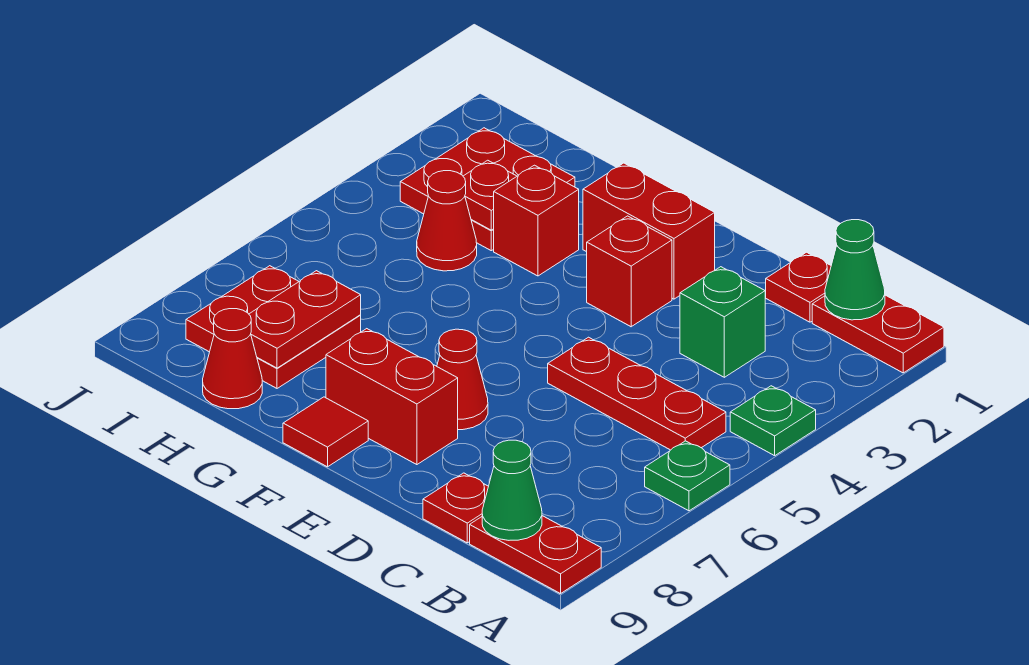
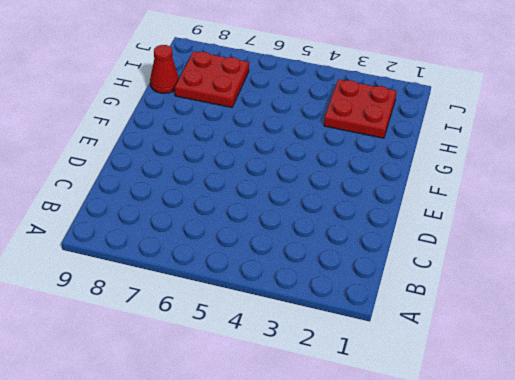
none -> red plate A1:B1 level 1
none -> green plate A4 level 1
none -> green plate A6 level 1

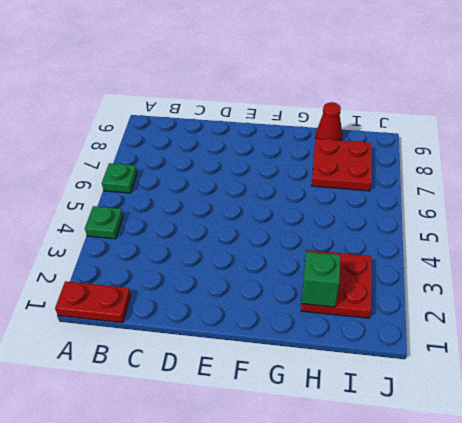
green brick H2 level 2 -> green brick C3 level 1
none -> red plate A9:B9 level 1
none -> red plate B5:D5 level 1
none -> red plate C1 level 1

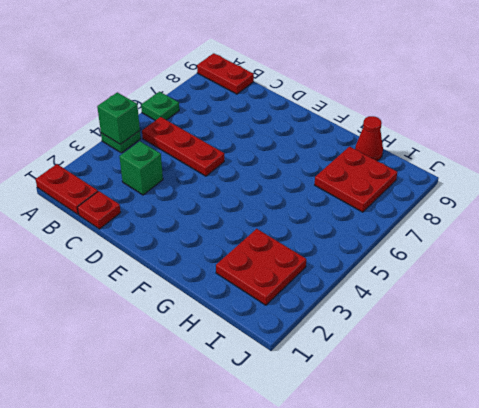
green brick A4 level 2 -> none
none -> red plate C9 level 1
none -> red brick E2:F2 level 1
none -> red brick E3 level 1

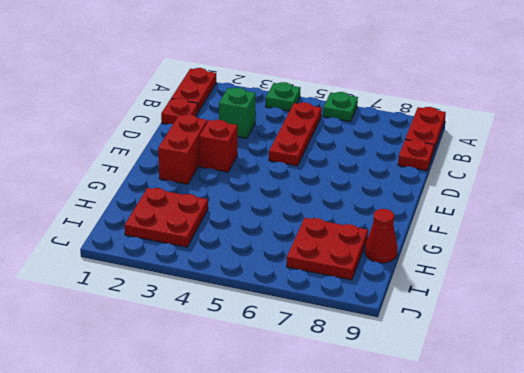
none -> red cone E7 level 1
none -> red brick E8:F8 level 1
none -> red tile F9 level 1

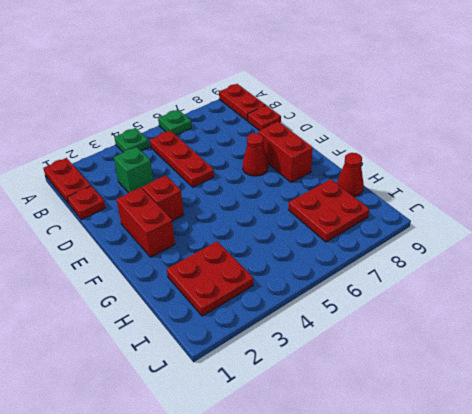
none -> red tile F9 level 1
none -> red brick G3 level 1
none -> red cone H4 level 1

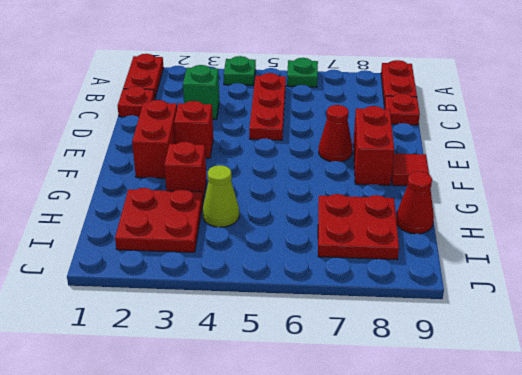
lime cone H4 level 1 -> red cone H4 level 1
none -> green cone B1 level 2
none -> green cone B9 level 2
none -> red plate H3 level 2

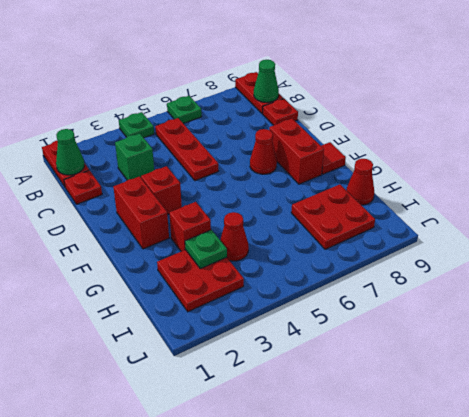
green plate H3 level 2 -> red plate H3 level 2
none -> red plate H7:H8 level 2

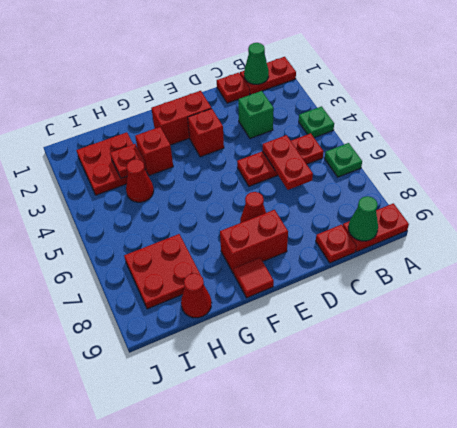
red plate C5:C6 level 2 -> red plate H7:H8 level 2

